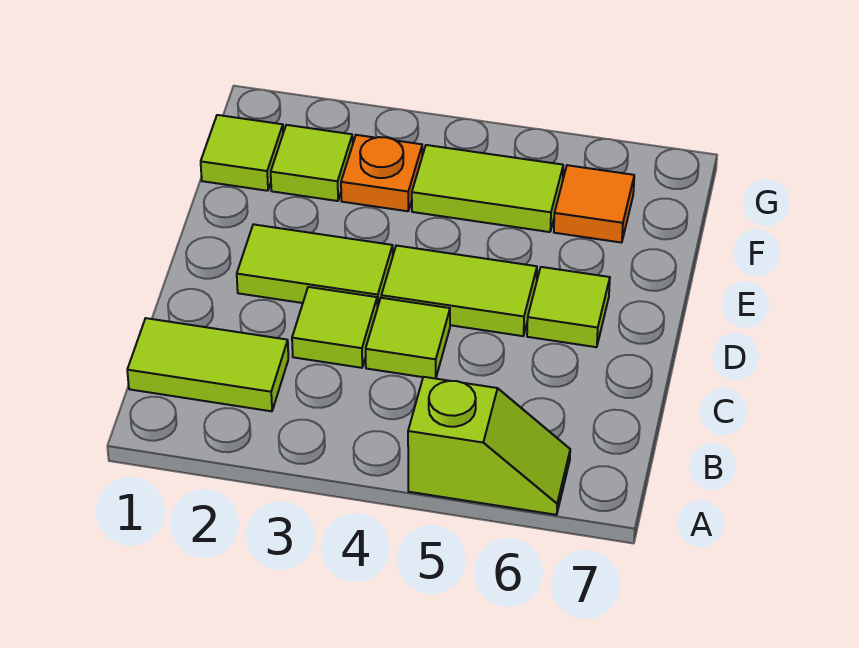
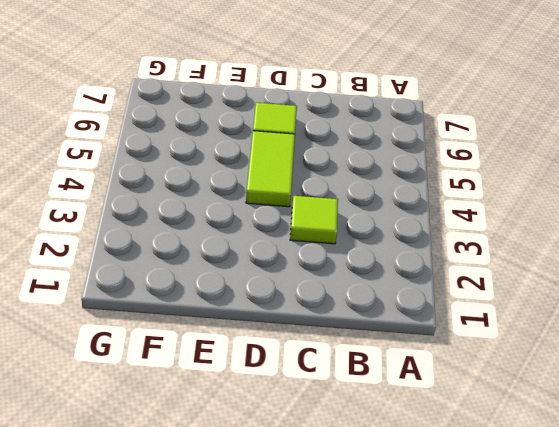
none -> lime slope A5:A6 level 1 top 5
none -> lime tile B1:B2 level 1
none -> lime tile C4 level 1

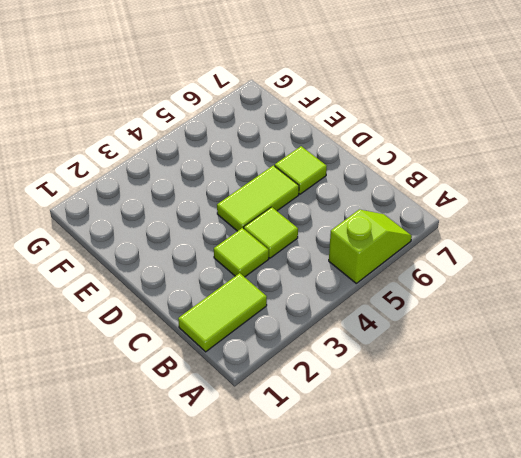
none -> lime tile D2:D3 level 1
none -> lime tile F1 level 1
none -> lime tile F2 level 1

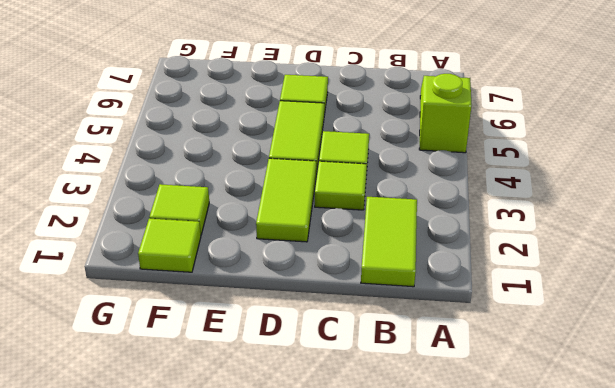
none -> orange plate F3 level 1
none -> lime tile F4:F5 level 1
none -> orange tile F6 level 1

